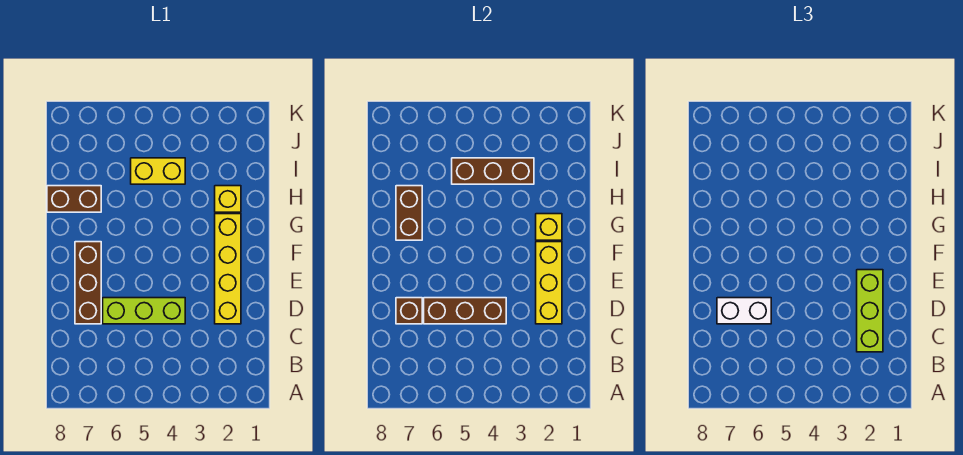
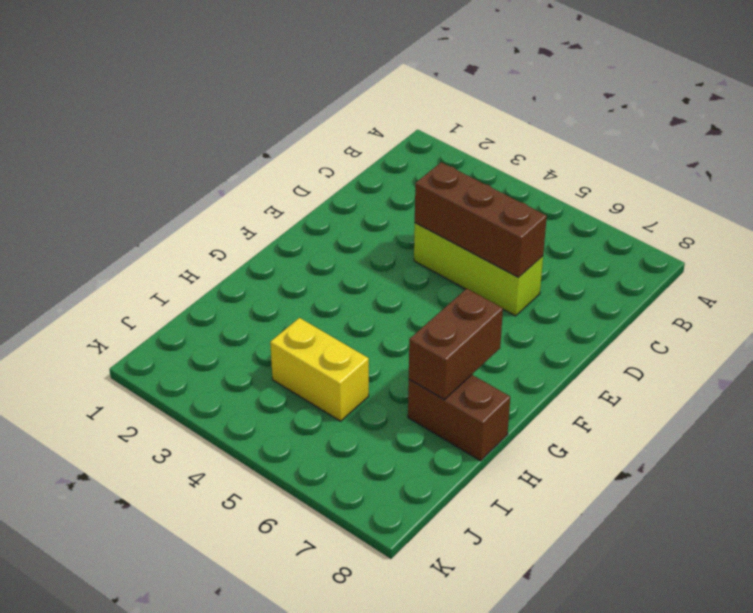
none -> yellow brick D2:G2 level 1
none -> brown brick D7:F7 level 1
none -> yellow brick H2 level 1

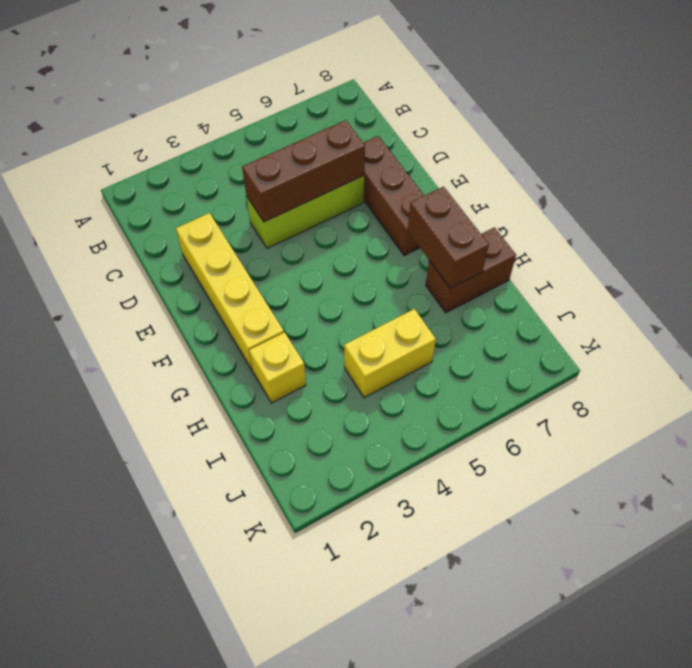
none -> yellow brick D2:F2 level 2
none -> brown brick D7 level 2
none -> yellow brick G2 level 2

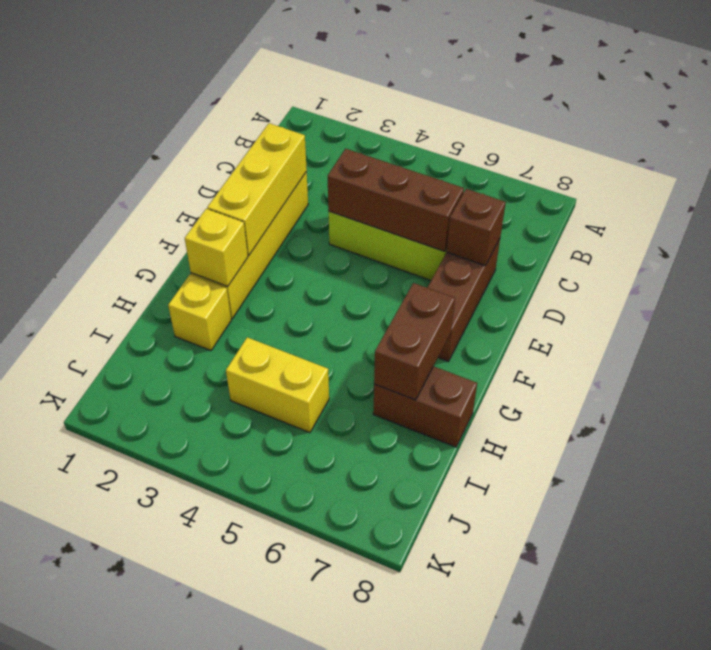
none -> brown brick I3:I5 level 2
none -> lime brick C2:E2 level 3
none -> white brick D6:D7 level 3

